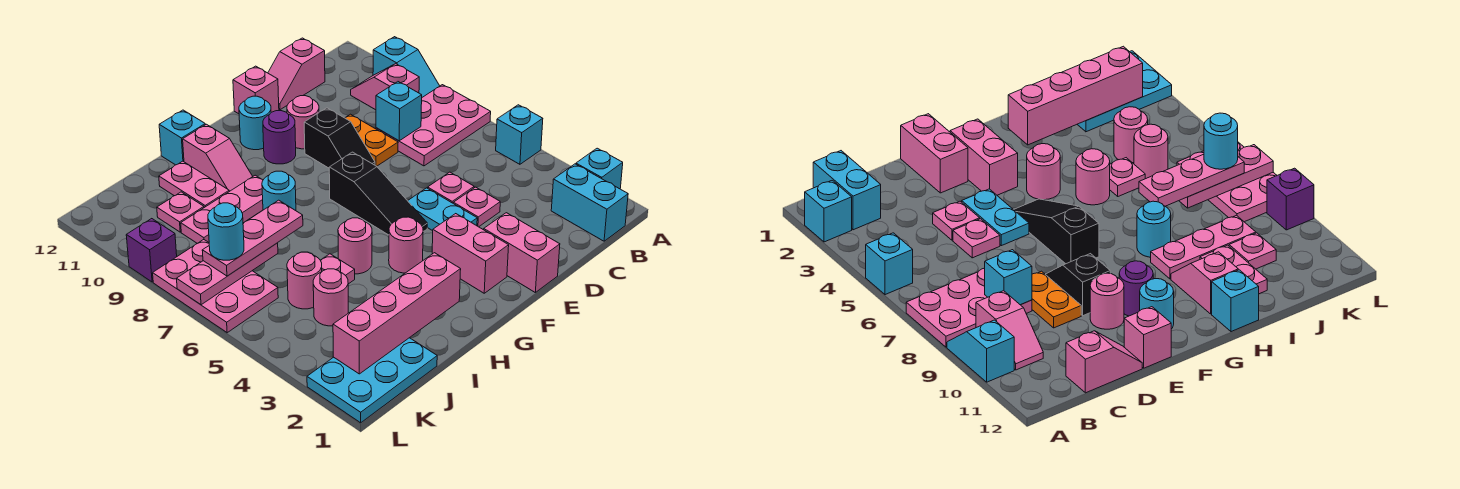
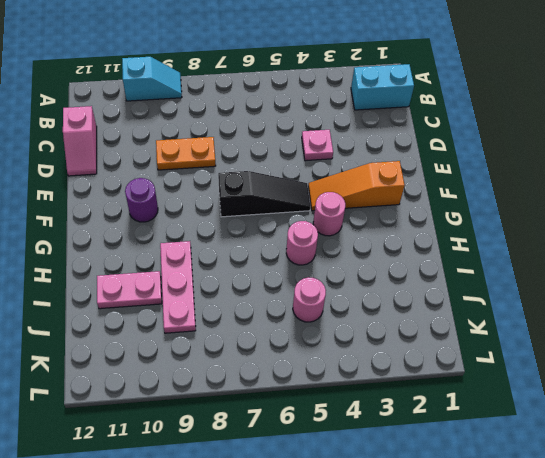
orange slope F2:F4 level 1 top 2 -> pink brick F2:F3 level 1
none -> cyan brick A2 level 1
none -> cyan brick A5 level 1
none -> pink plate A7:C8 level 1
none -> pink slope B9:B10 level 1 top 9

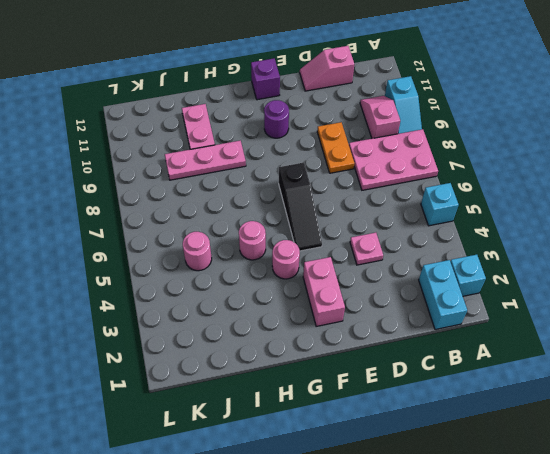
purple brick F12 level 1 -> purple brick L9 level 1
none -> pink plate D5 level 1
none -> pink brick E1:E2 level 1
none -> cyan plate E4:E5 level 1
none -> black slope E8:E9 level 1 top 9

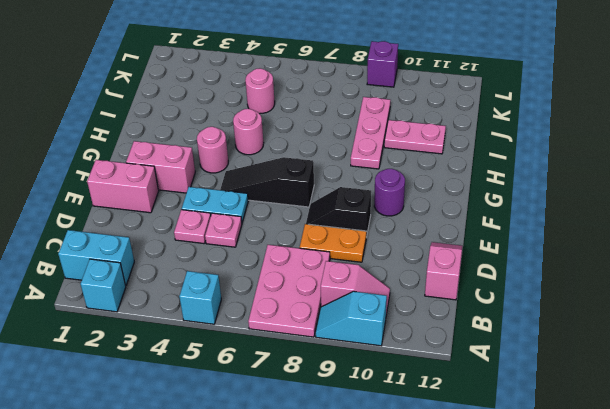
none -> pink round brick E10 level 1
none -> pink brick E12 level 1
none -> cyan round brick F11 level 1
none -> cyan round brick H8 level 1

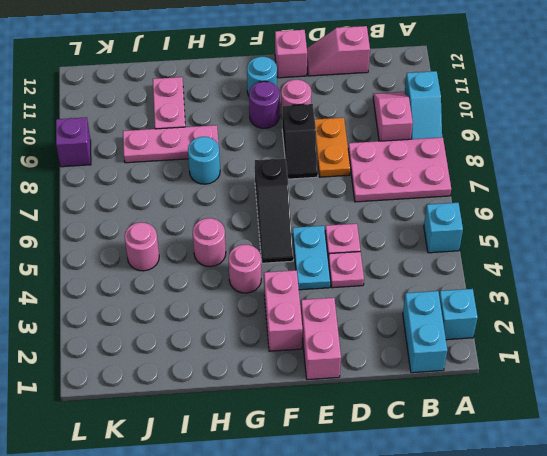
none -> pink slope H10:H11 level 1 top 11
none -> cyan brick H12 level 1
none -> pink plate I5 level 1
none -> cyan plate J1:L2 level 1

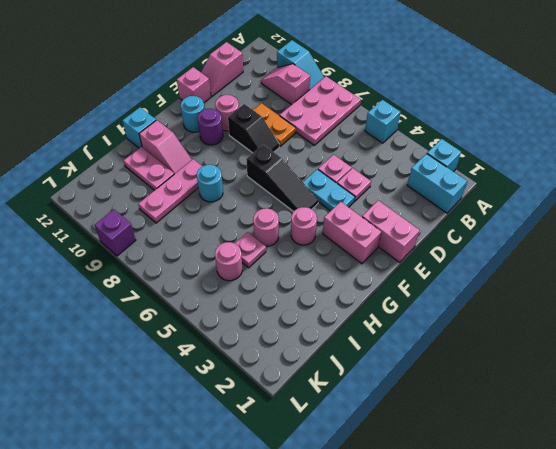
none -> cyan plate J1:L2 level 1
none -> pink round brick J4 level 1
none -> pink plate J10 level 1
none -> pink plate K6:L8 level 1

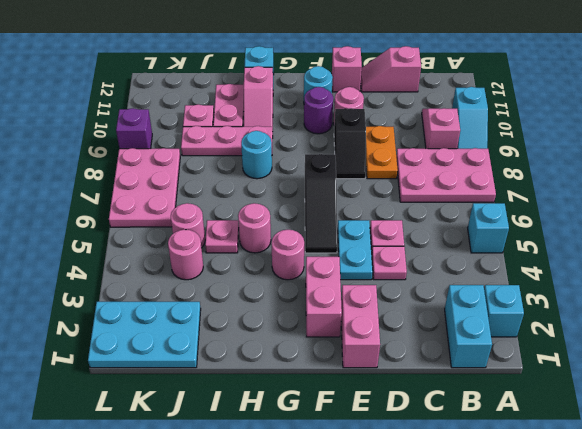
none -> cyan brick C8 level 2
none -> pink brick H2:K2 level 2
none -> pink plate J7:L7 level 2
none -> pink plate I7:K7 level 3

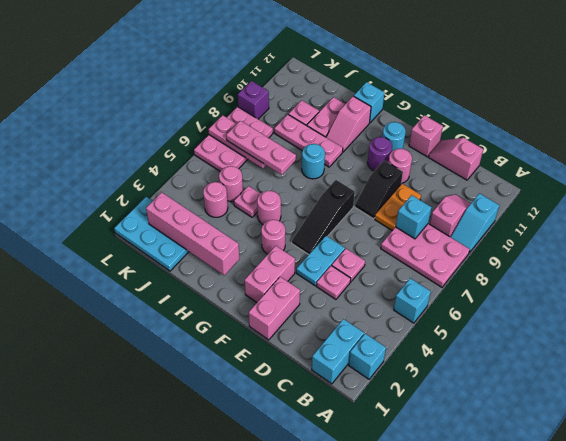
none -> cyan round brick K7 level 4

